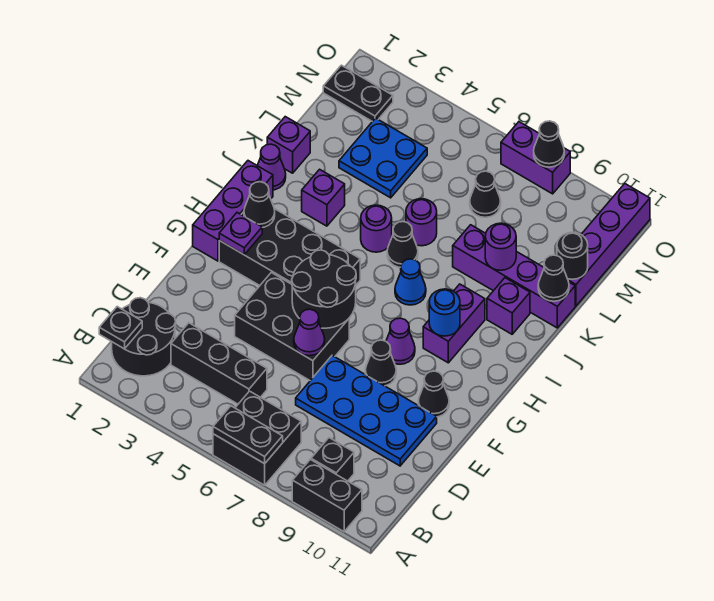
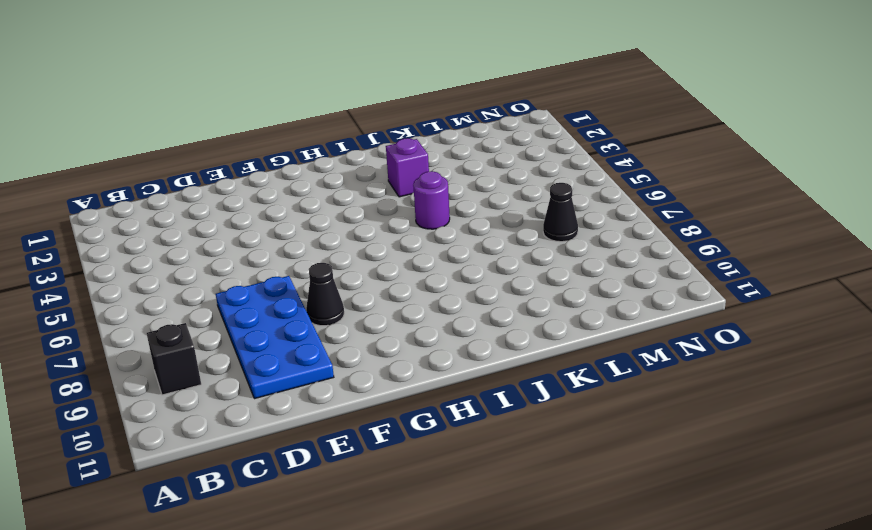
none -> black brick A6:B7 level 1
none -> black brick A9:A10 level 1
none -> black round brick B1:C2 level 1
none -> black brick C3:C5 level 1

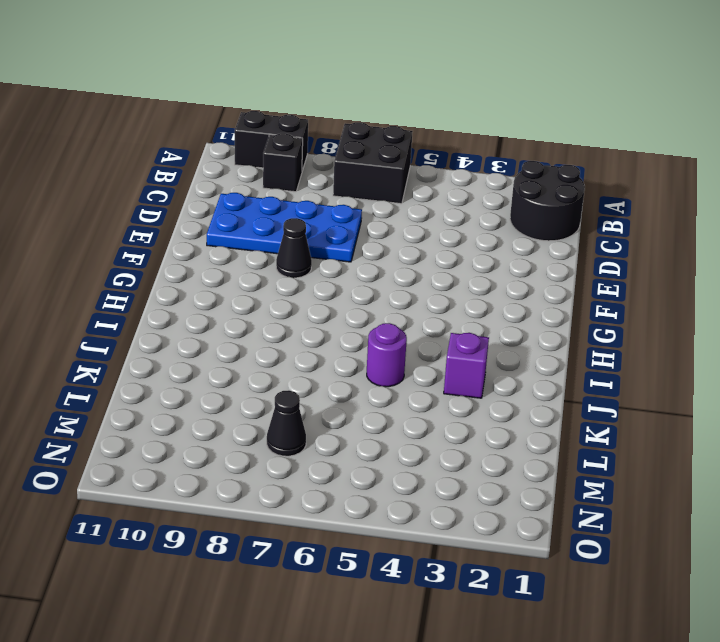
none -> black brick C3:C5 level 1
none -> black brick E4:F6 level 1
none -> black cone F10 level 1
none -> purple brick G1:I1 level 1

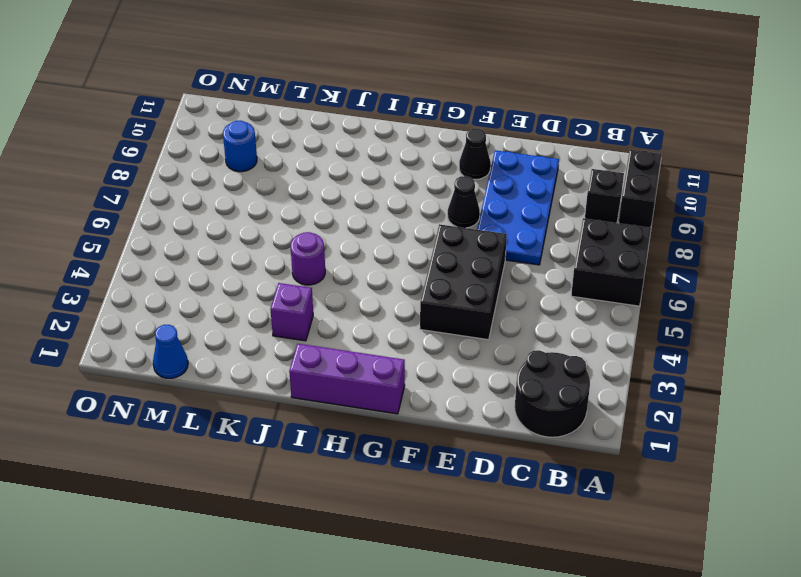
blue cone M1 level 1 -> blue cone I7 level 1
blue round brick M9 level 1 -> blue round brick H9 level 2
none -> black brick C3:C5 level 1
none -> black brick G2:H5 level 1
none -> purple cone G8 level 1
none -> purple brick H9:I9 level 1

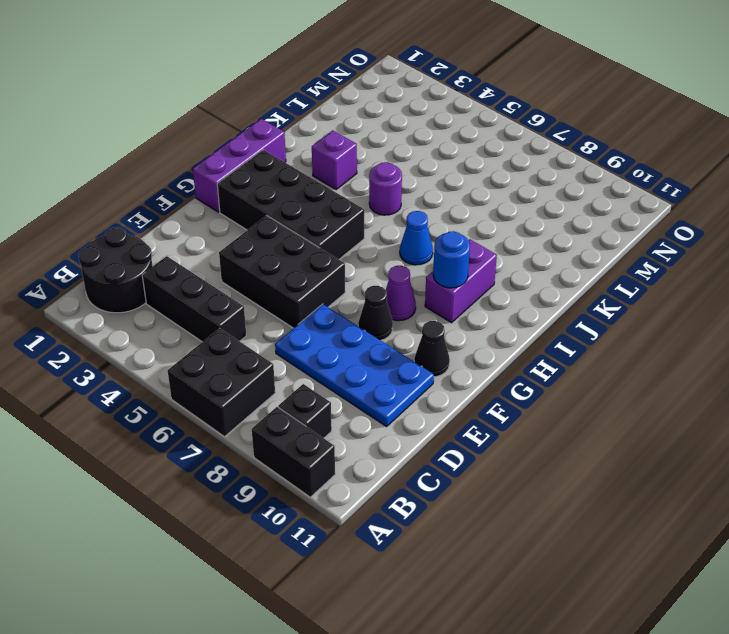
none -> purple cone J1 level 1
none -> black cone J6 level 1
none -> purple brick J10 level 1
none -> purple brick K1 level 1

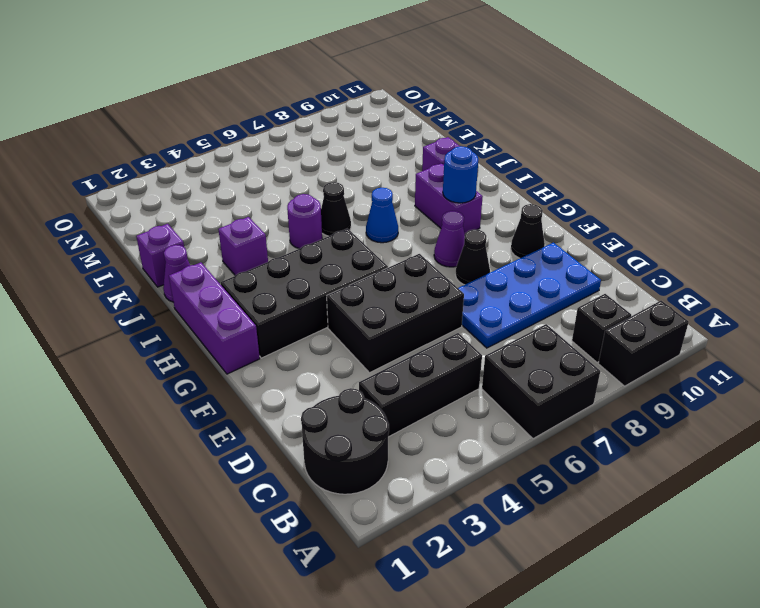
none -> purple round brick K6 level 1
none -> purple brick K8:K11 level 1
none -> blue plate L3:M4 level 1
none -> purple brick L11:O11 level 1

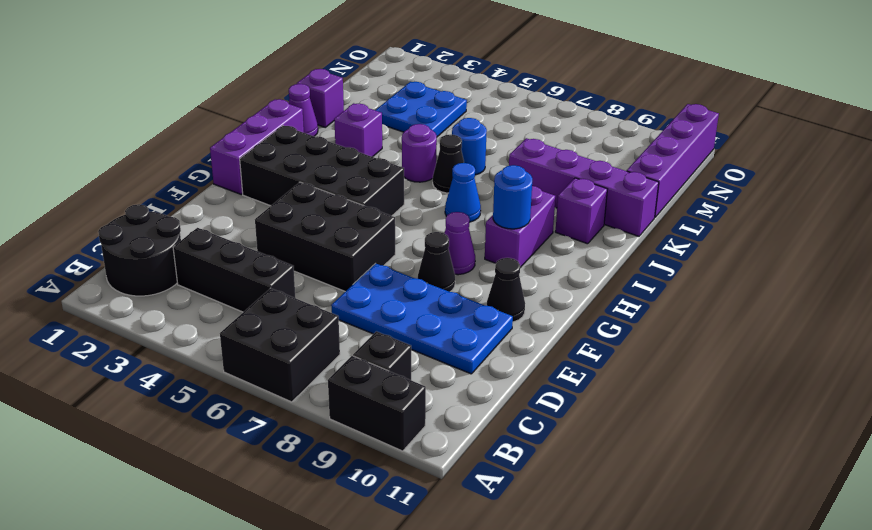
blue round brick K6 level 1 -> purple round brick K6 level 1
none -> black cone M7 level 1
none -> black plate N1:N2 level 1
none -> purple brick O7:O8 level 1
none -> black plate A6:A7 level 2

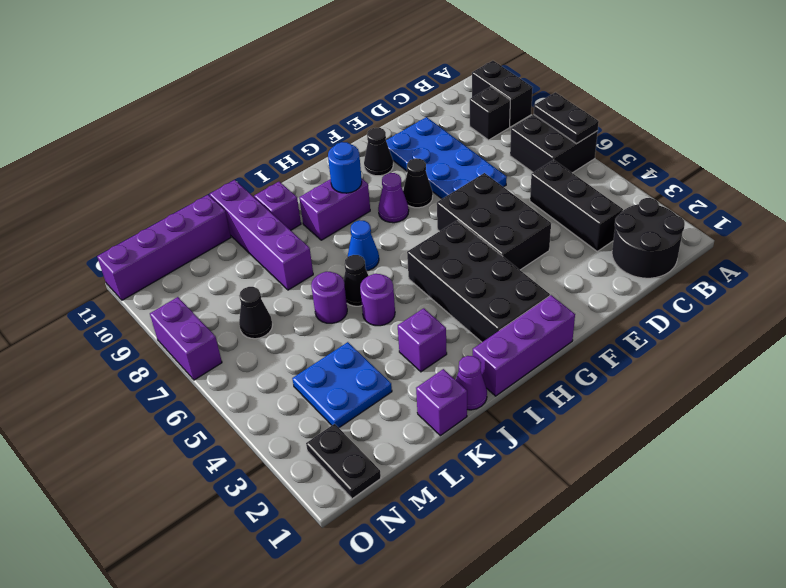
none -> black plate B1 level 2
none -> purple cone E6 level 2
none -> black round brick F5:G6 level 2
none -> purple plate G2 level 2

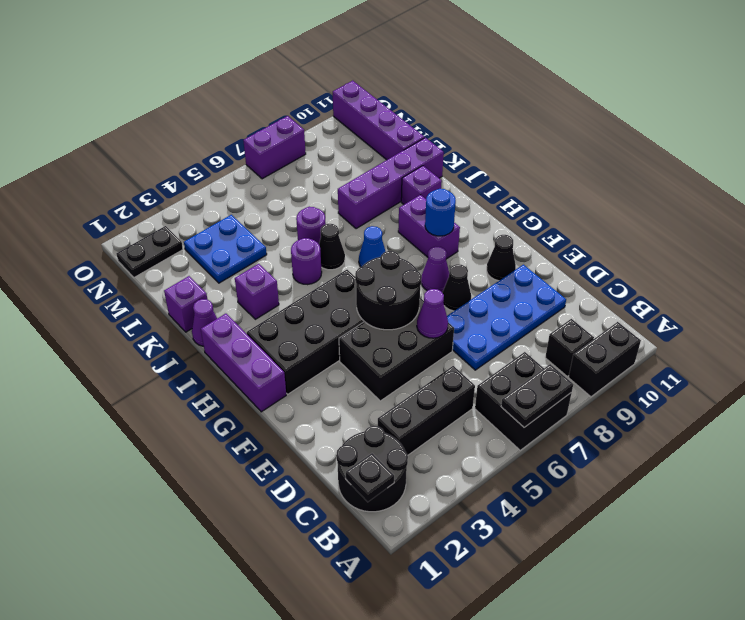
none -> black cone M7 level 1
none -> purple plate G2 level 2
none -> black cone H2 level 2
none -> purple round brick K9 level 2

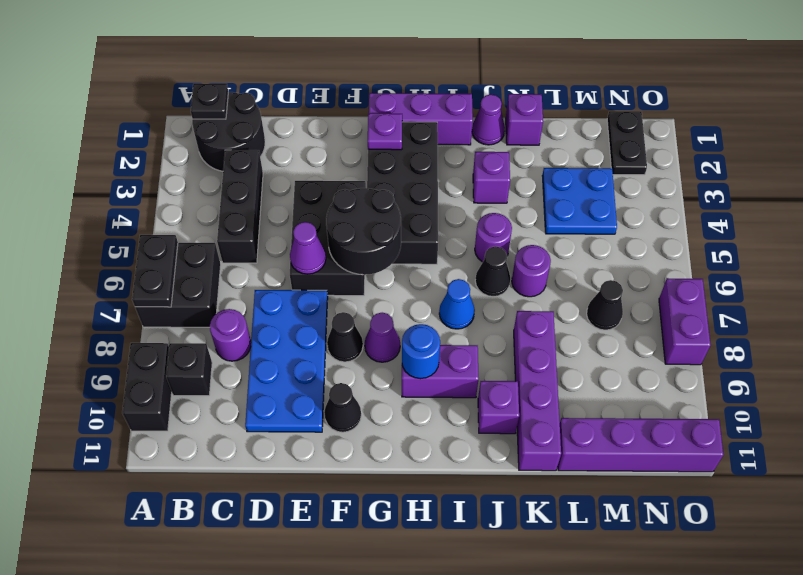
purple round brick C8 level 1 -> purple round brick K9 level 2
none -> black cone H2 level 2
none -> black cone K11 level 2
none -> black round brick L11 level 2
none -> black cone O8 level 2

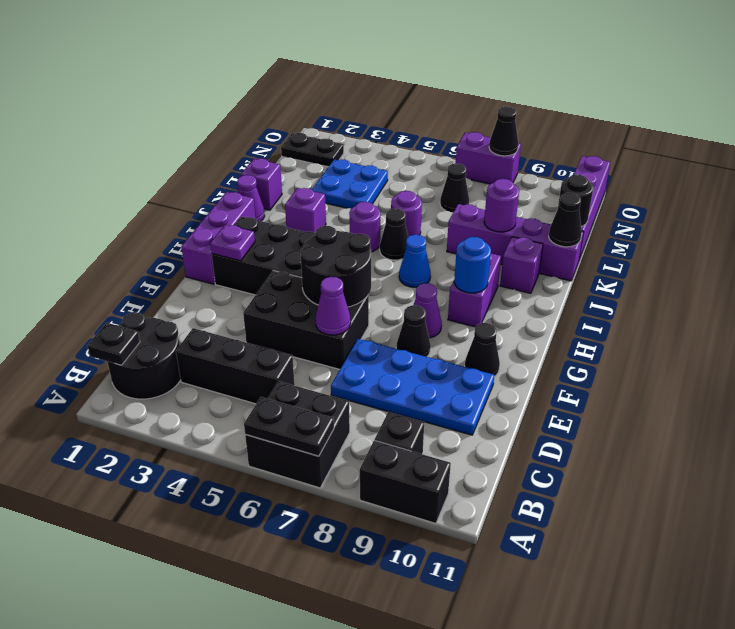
none -> black cone H2 level 2

